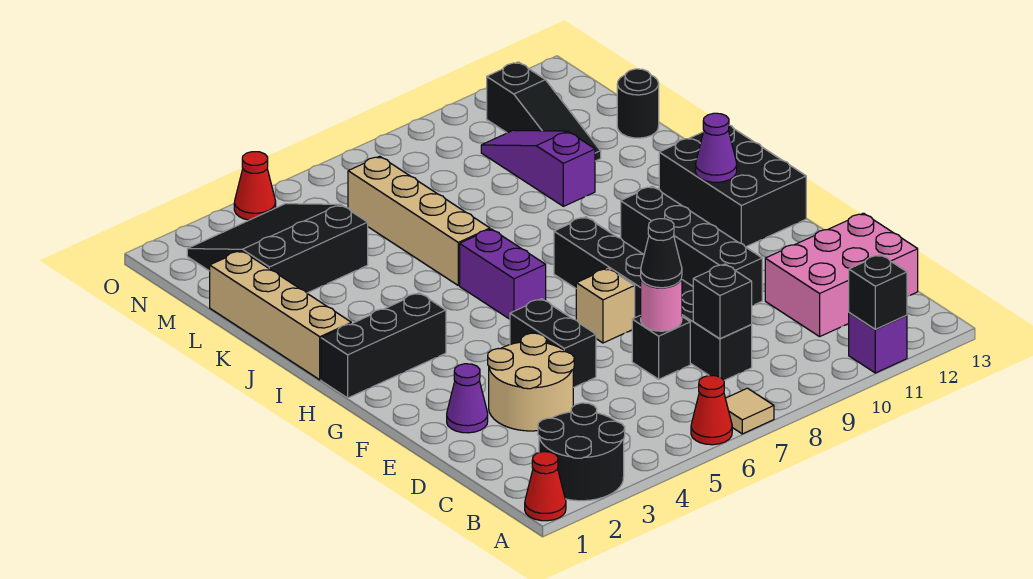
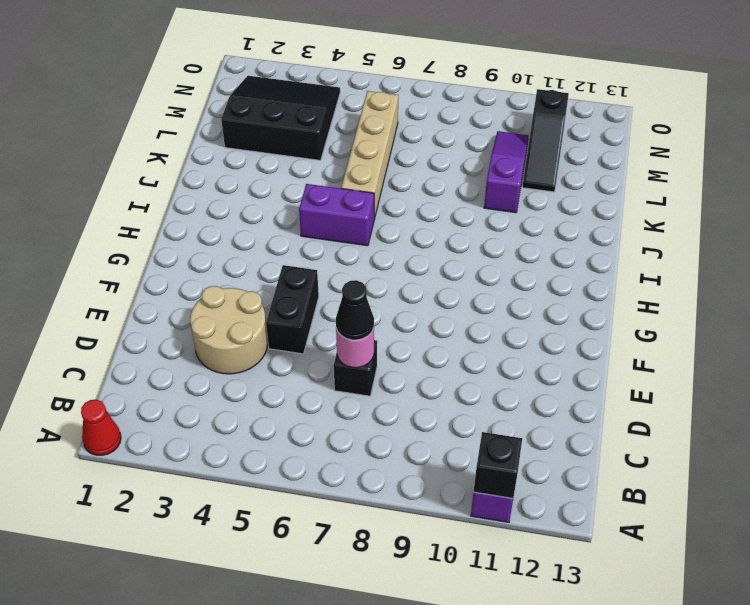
purple brick I5:I6 level 1 -> purple brick H6:I6 level 1
none -> black round brick A2:B3 level 1
none -> red cone A6 level 1
none -> tan tile A7 level 1

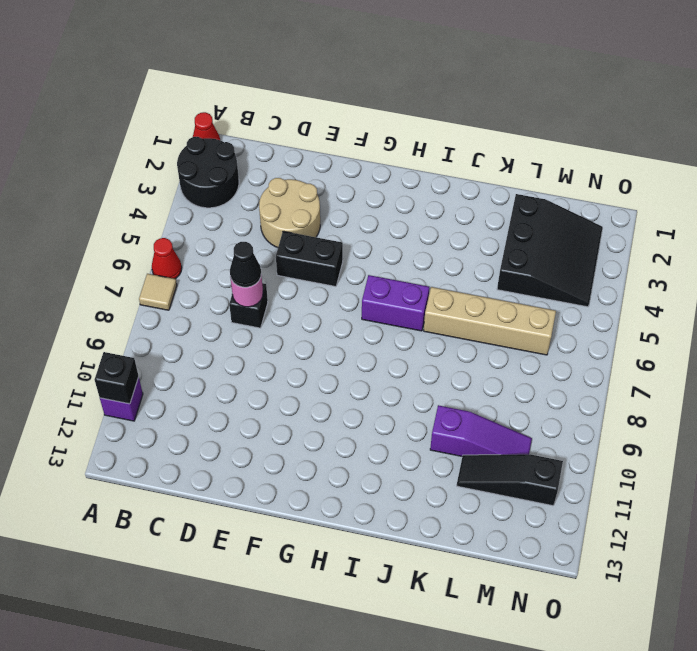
none -> black brick C8:H8 level 1
none -> pink brick C11:D13 level 1
none -> purple cone E2 level 1

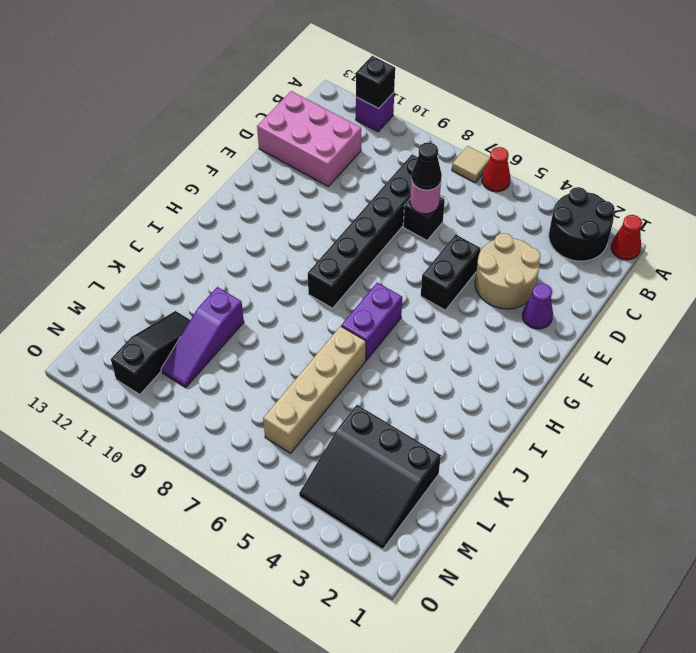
none -> black brick E10:H10 level 1
none -> tan brick F7 level 1
none -> black brick G12:I13 level 1

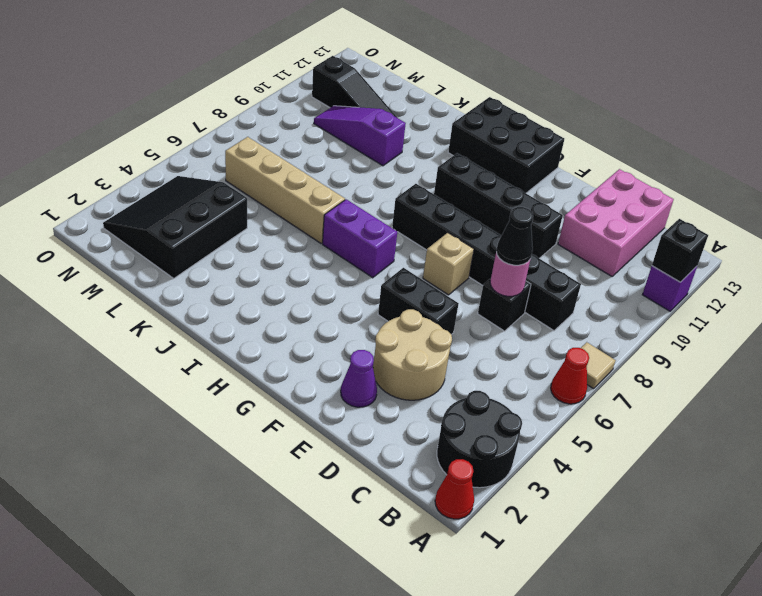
none -> black brick H1:H3 level 1
none -> tan brick I1:L1 level 1
none -> black round brick L13 level 1

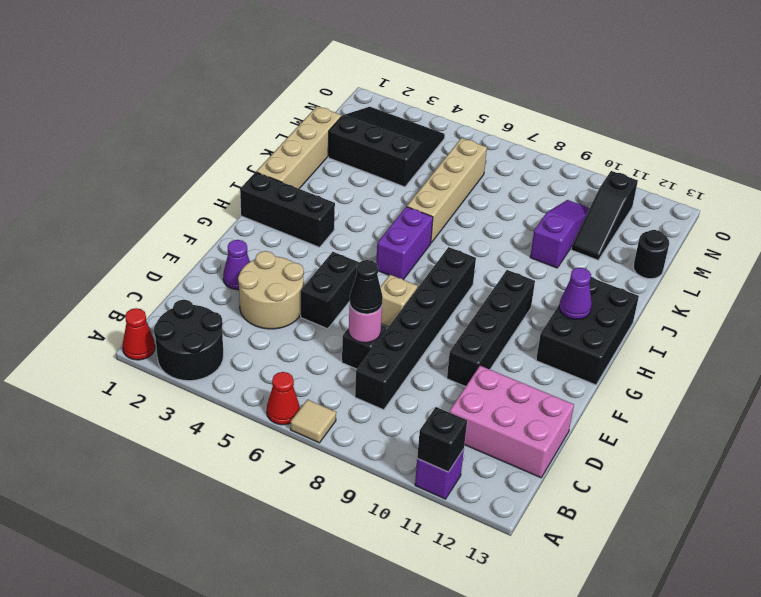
none -> red cone O4 level 1
none -> black brick C8 level 2

